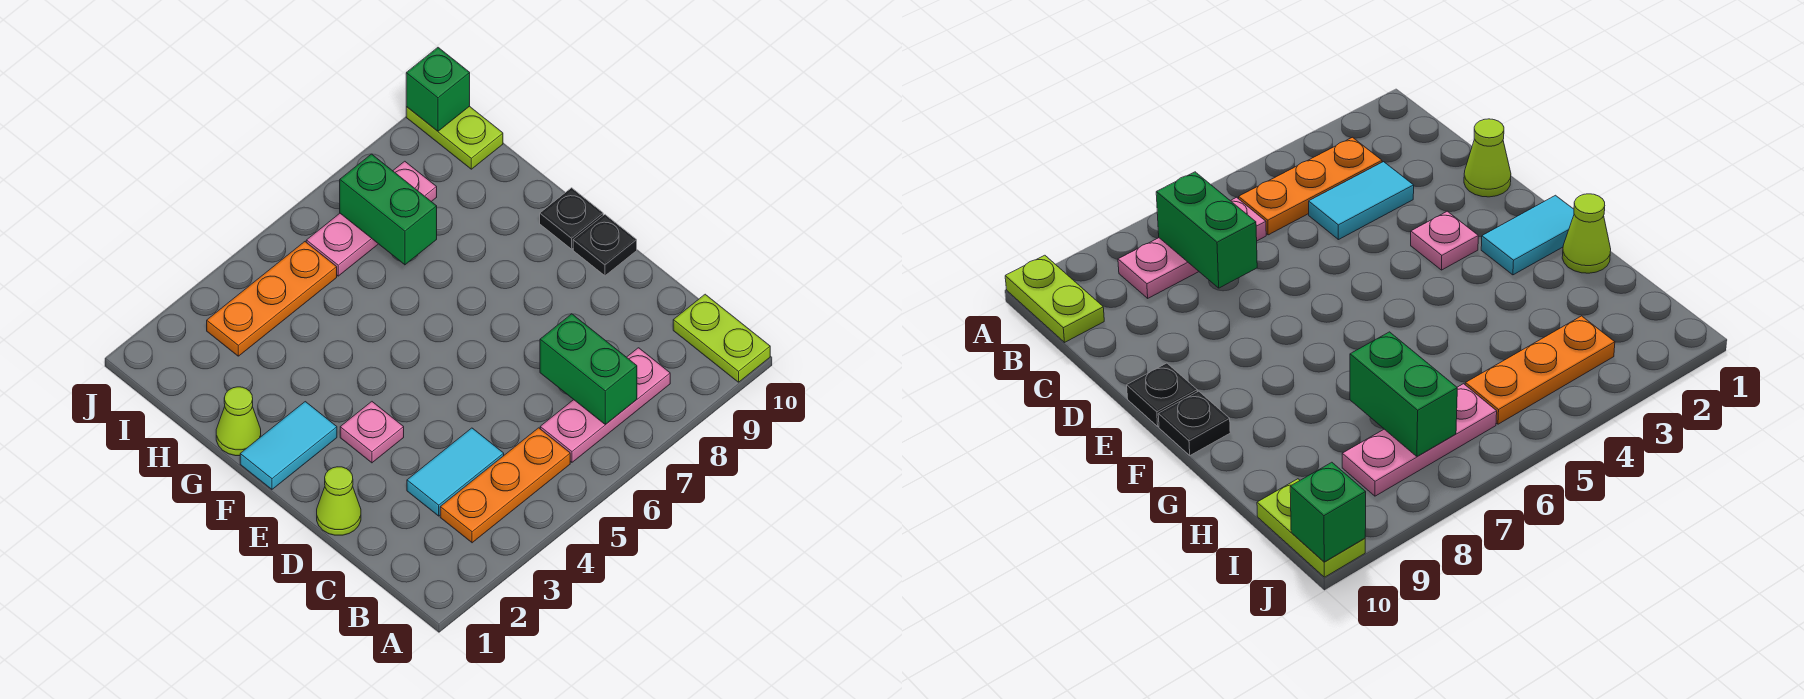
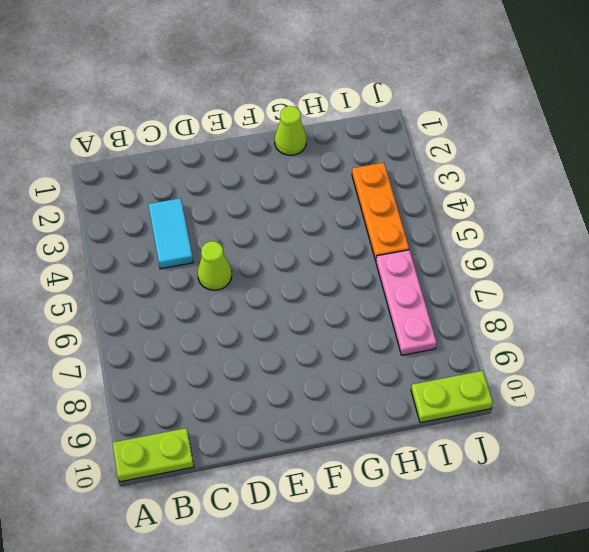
lime cone D5 level 1 -> lime cone D1 level 1
none -> orange plate B3:B5 level 1
none -> pink plate B6:B8 level 1
none -> pink plate E3 level 1

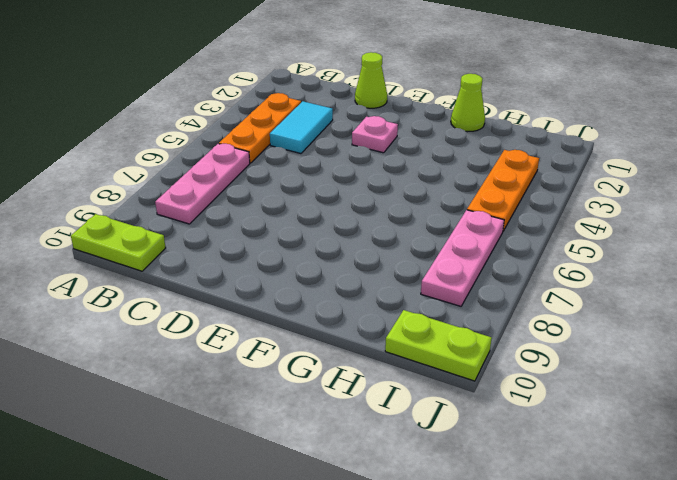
none -> black plate E10 level 1
none -> cyan tile F1:F2 level 1
none -> black plate F10 level 1

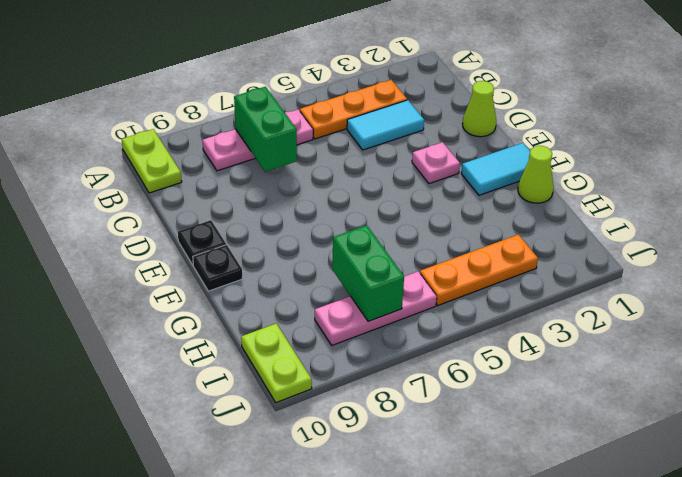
none -> green brick J10 level 2

